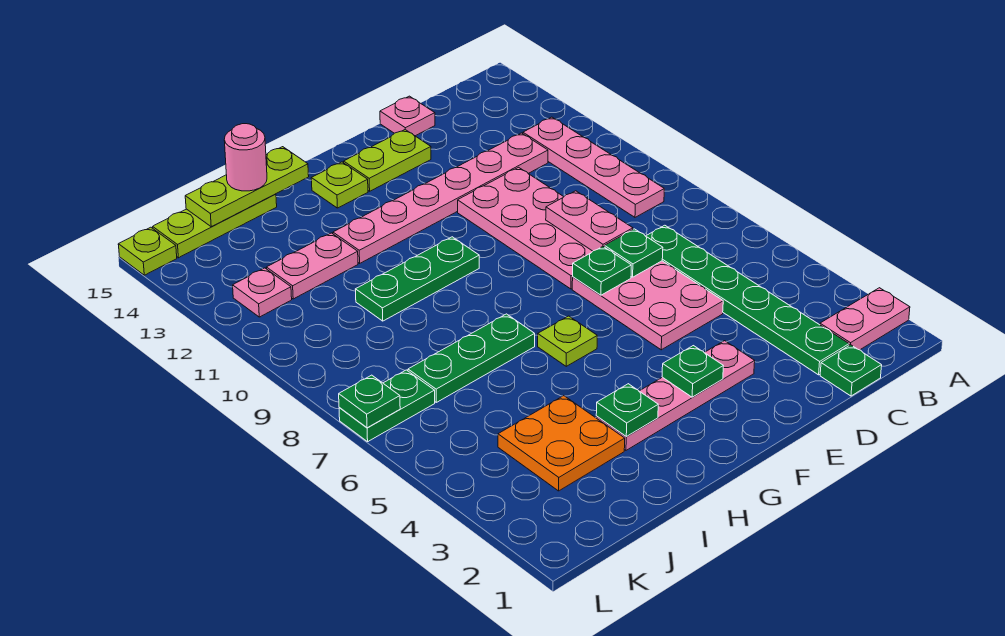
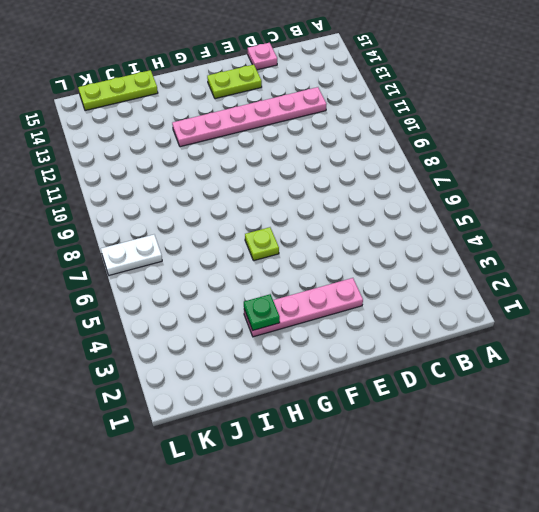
white plate K7:L7 level 1 -> green plate K7:L7 level 1
none -> pink plate A2:B2 level 1
none -> pink plate B9:B12 level 1
none -> green plate C1 level 1

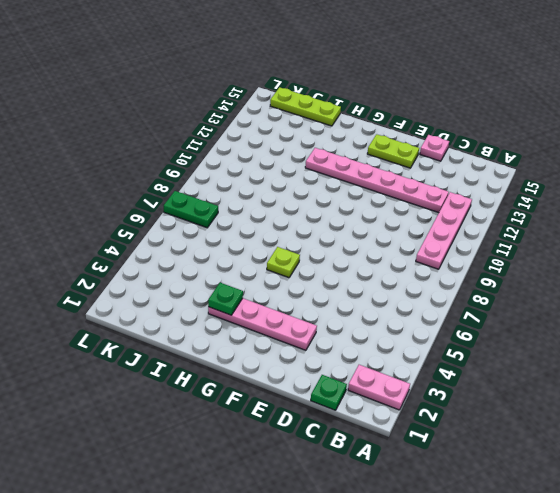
none -> green plate C2:C7 level 1
none -> pink plate D5:E7 level 1
none -> pink plate D8:E11 level 1

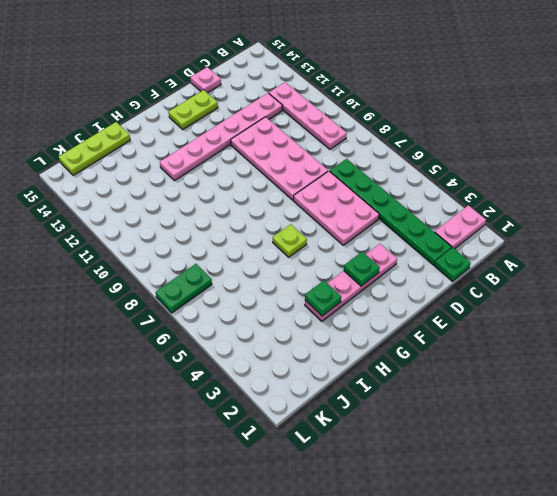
none -> green plate G10:I10 level 1
none -> lime plate G14 level 1
none -> green plate H7:J7 level 1

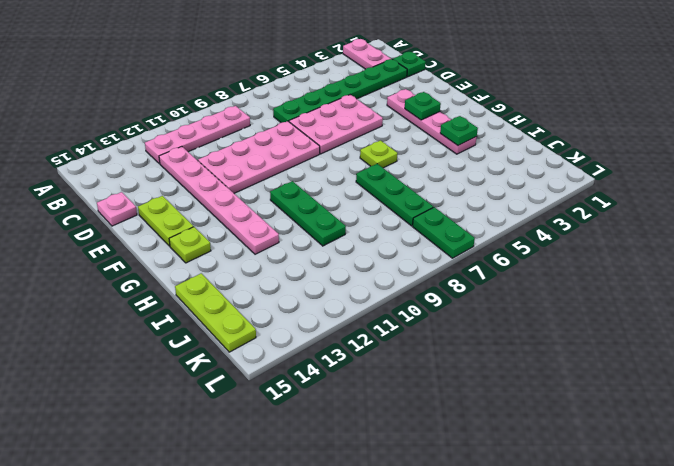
none -> orange plate I3:J4 level 1
none -> pink plate I12:J12 level 1
none -> pink plate K12 level 1

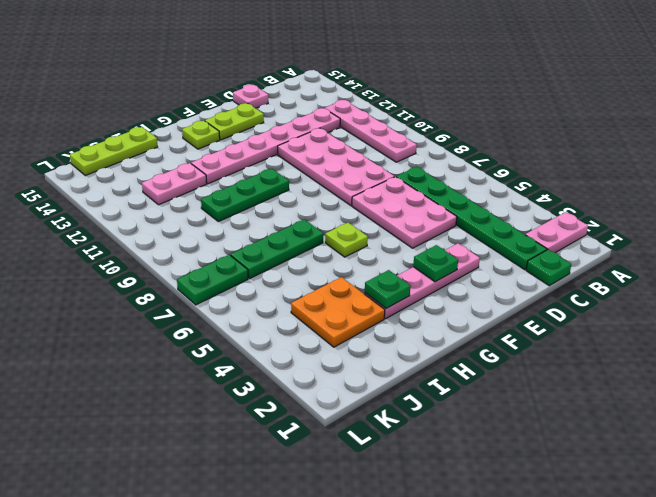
none -> pink plate K12 level 1
none -> lime plate L15 level 1
none -> green plate D7 level 2

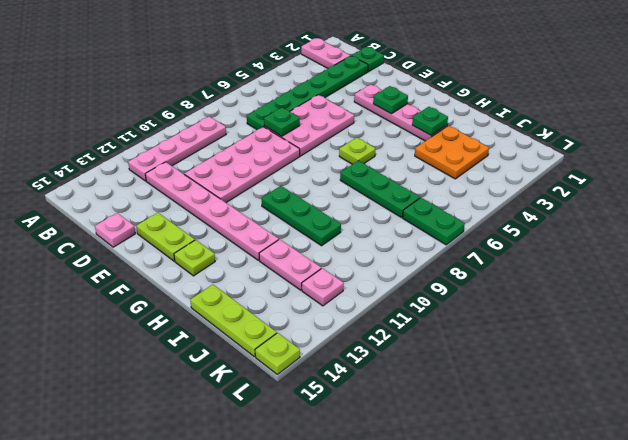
none -> pink plate D8:D9 level 2
none -> green plate E7 level 2
none -> lime plate H15:J15 level 2

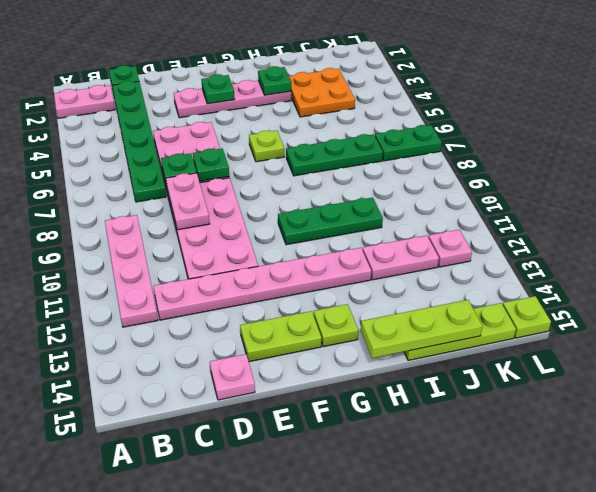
none -> green plate L7 level 2
none -> pink round brick I15 level 3

